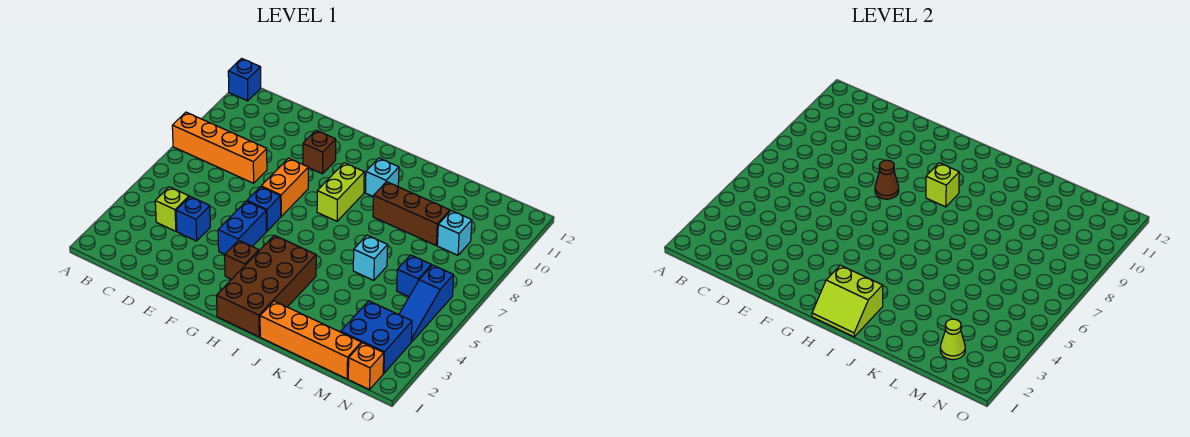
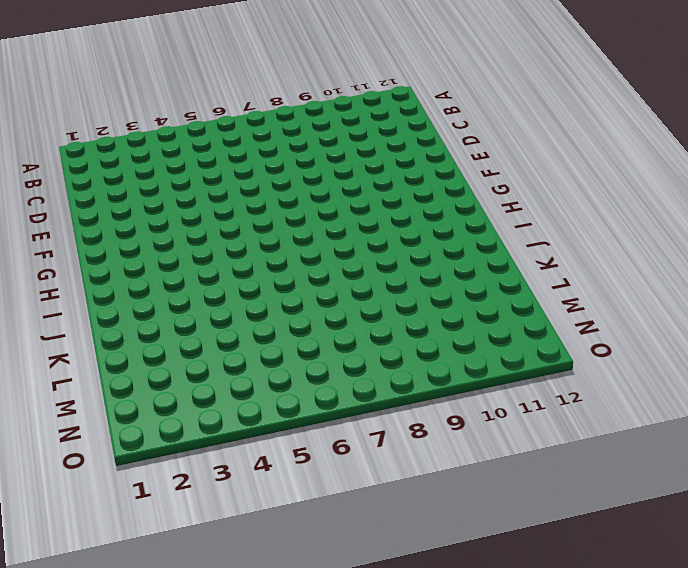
none -> orange brick A8:D8 level 1
none -> blue brick A12 level 1
none -> lime brick C4 level 1

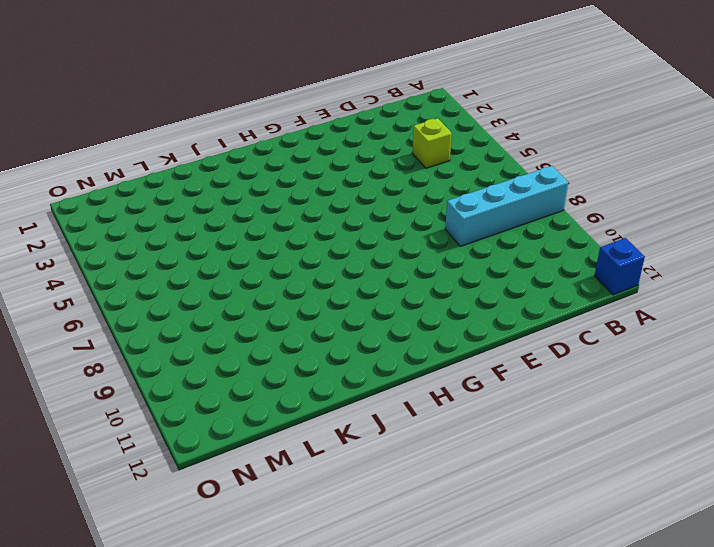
cyan brick A8:D8 level 1 -> orange brick A8:D8 level 1
none -> blue brick D4 level 1
none -> blue brick F4:F5 level 1
none -> blue brick F6 level 1

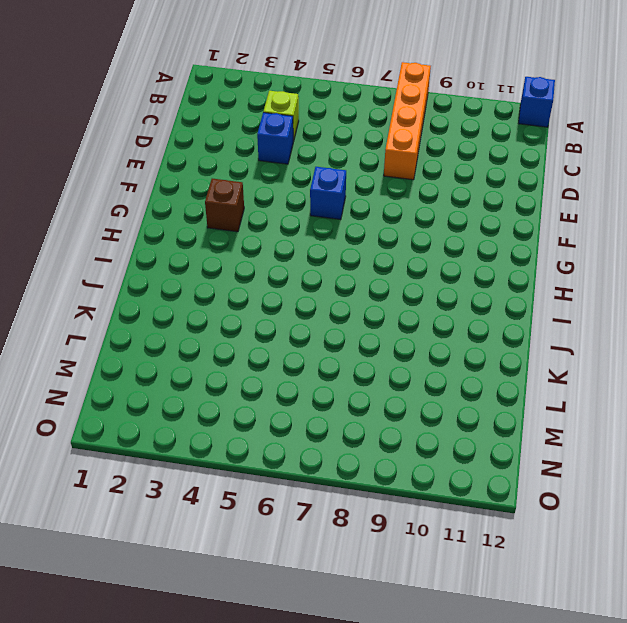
none -> blue brick F4:F5 level 1
none -> orange brick F7:F8 level 1
none -> brown brick F10 level 1

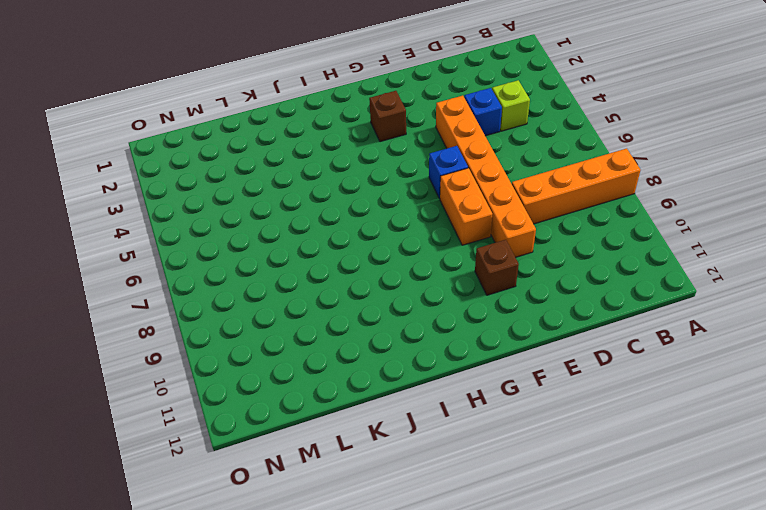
orange brick E4:E9 level 1 -> none
none -> blue brick A12 level 1
none -> blue brick F4:F5 level 1
none -> brown brick H1:I4 level 1

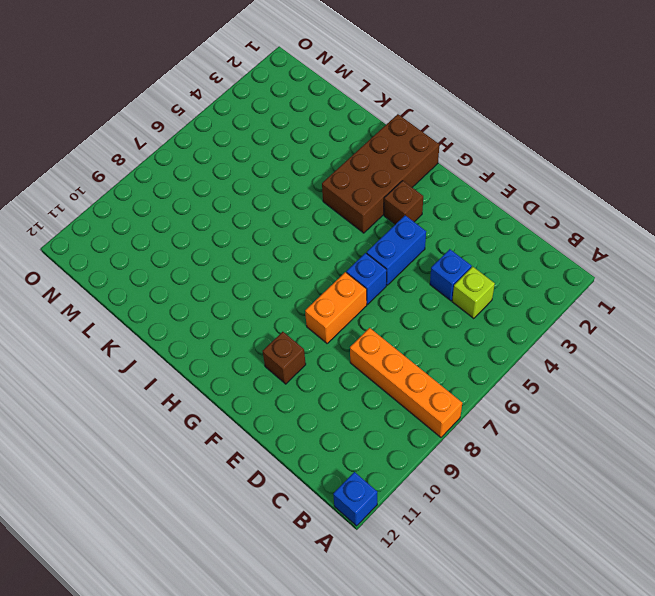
none -> lime brick H8:H9 level 1
none -> cyan brick I10 level 1
none -> orange brick J1:M1 level 1

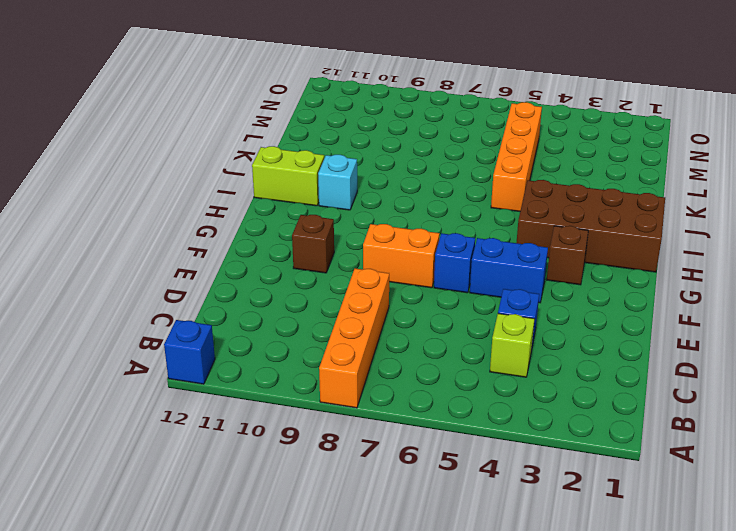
lime brick I11:I12 level 1 -> lime brick H8:H9 level 1
orange brick J5:M5 level 1 -> orange brick J1:M1 level 1
none -> brown brick J9:L9 level 1
none -> cyan brick K6 level 1
none -> blue brick M2:N3 level 1

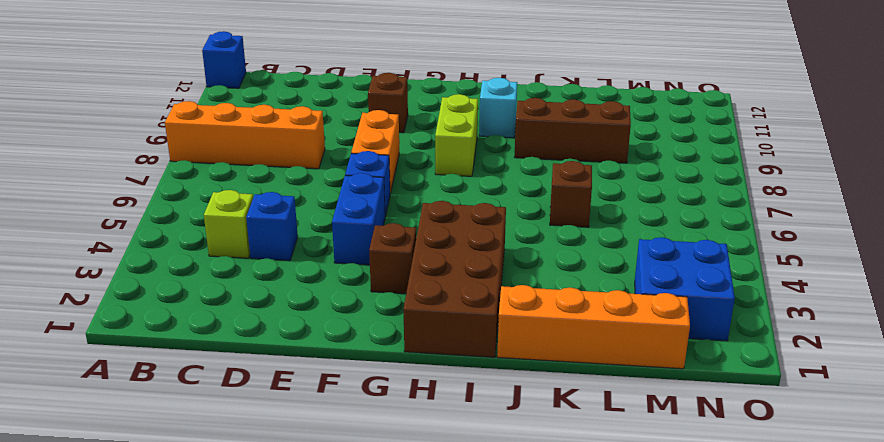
brown brick K6 level 1 -> cyan brick K6 level 1
none -> blue brick M6 level 1
none -> cyan brick M9 level 1
none -> orange brick N1 level 1

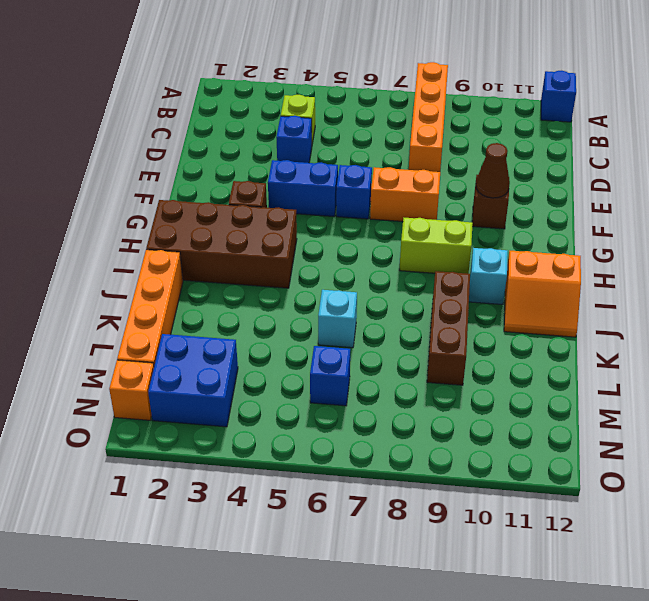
brown cone F10 level 2 -> brown cone F8 level 2
orange slope I11:J12 level 1 top I -> none
none -> cyan brick M9 level 1
none -> blue slope N4:N6 level 1 top 6
none -> lime slope H1:I2 level 2 top 2

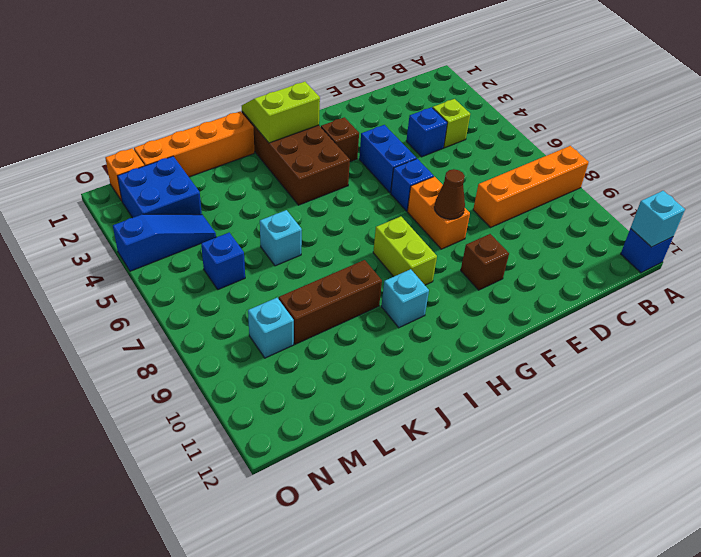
cyan brick A12 level 2 -> none
blue slope M4:O4 level 1 top O -> blue slope N4:N6 level 1 top 6
none -> lime brick H9 level 2
none -> lime cone M2 level 2

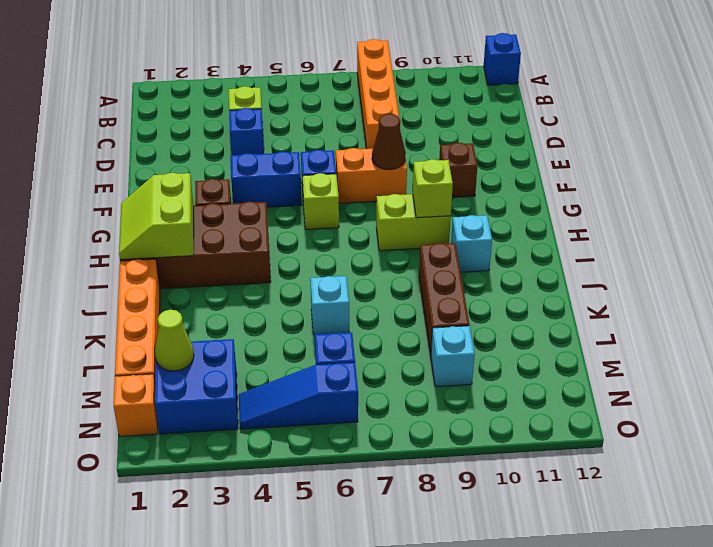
lime brick G6 level 1 -> none

